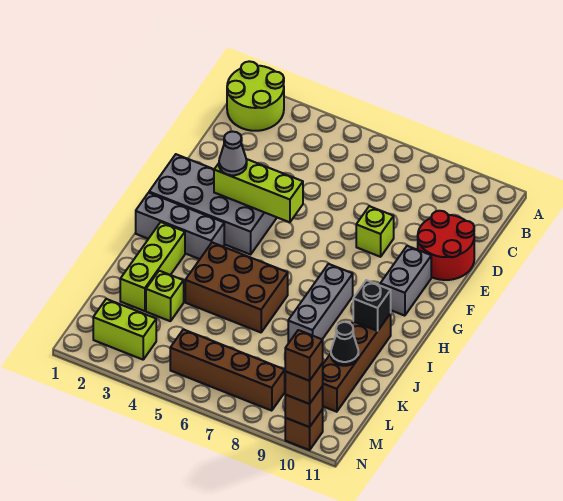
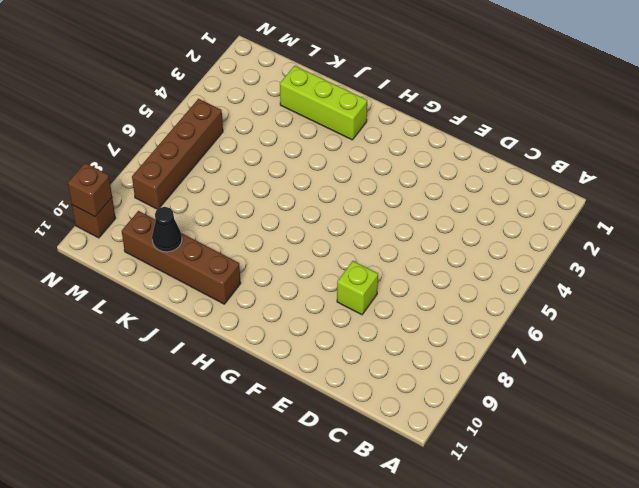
none -> lime round brick A1:B2 level 1
none -> red round brick D10:E11 level 1
none -> grey brick F1:G4 level 1

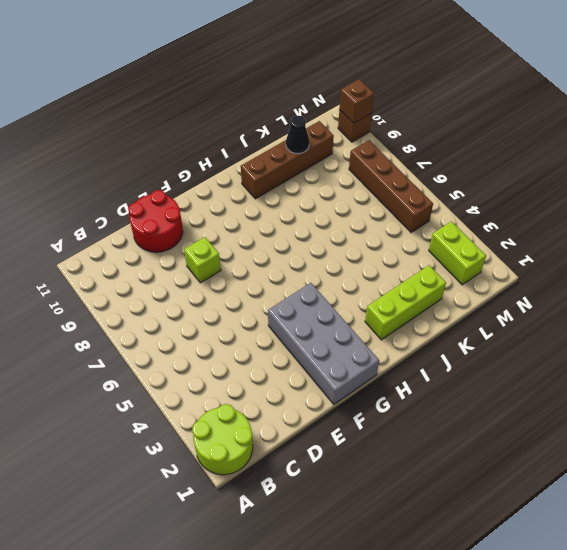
none -> grey brick F10:G10 level 1
none -> grey brick H1:H3 level 1
none -> grey brick H8:J8 level 1

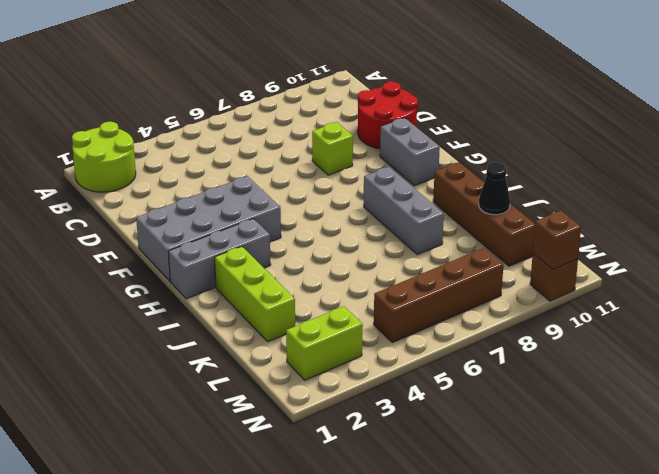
none -> brown brick I4:J6 level 1
none -> lime brick K3 level 1
none -> lime brick F3:F5 level 2

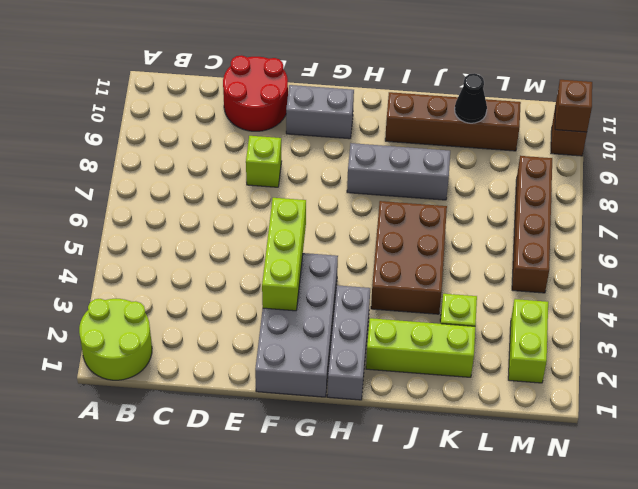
none -> black brick I10 level 2
none -> grey cone F3 level 3
none -> brown brick N10 level 3

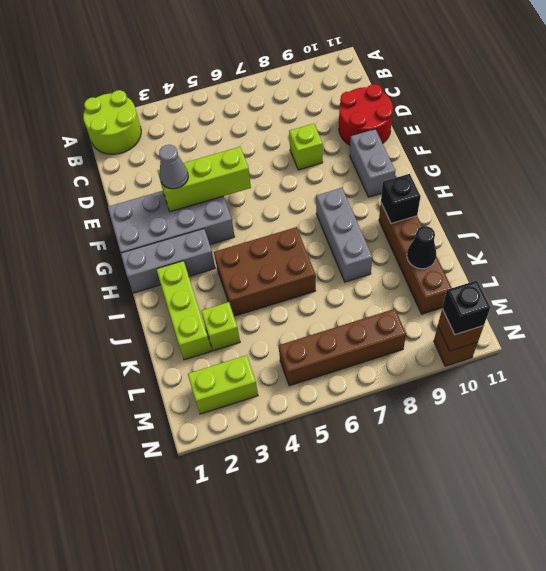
black brick N10 level 3 -> brown brick N10 level 3
none -> brown brick N10 level 4

